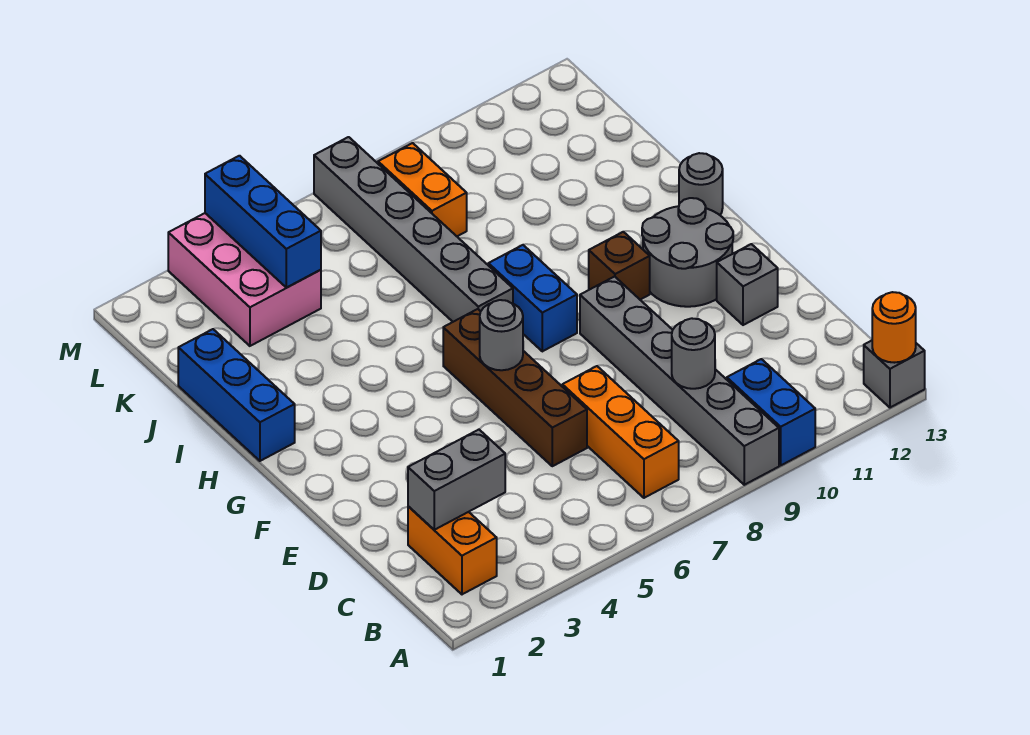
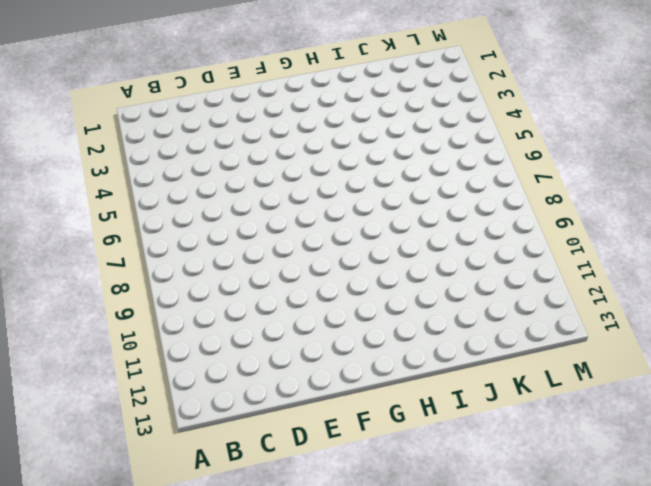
none -> grey brick A9:F9 level 1
none -> blue brick A10:B10 level 1
none -> grey brick A13 level 1

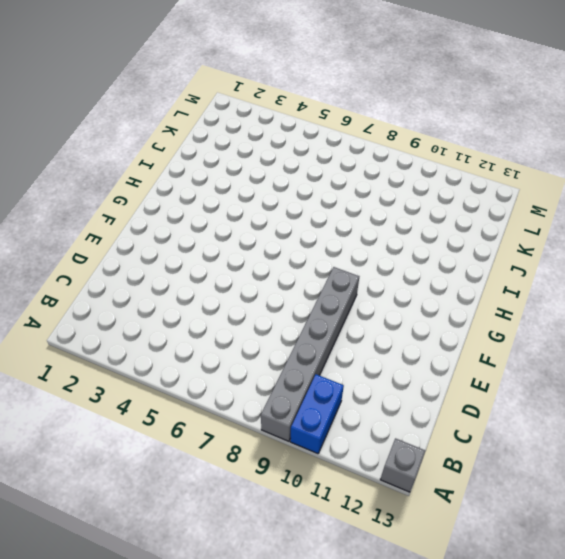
none -> orange brick B2:C2 level 1
none -> orange brick B7:D7 level 1
none -> brown brick D6:G6 level 1

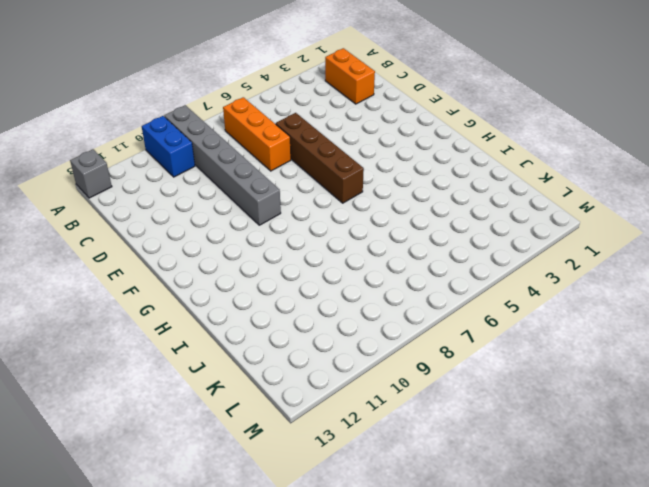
none -> grey brick E12 level 1
none -> grey round brick F11:G12 level 1
none -> blue brick G8:H8 level 1

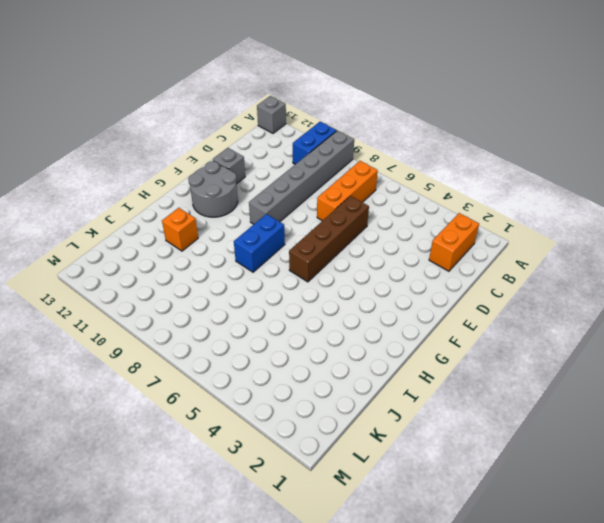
orange brick I11 level 1 -> none
none -> brown brick G10 level 1
none -> blue brick H1:J1 level 1
none -> grey brick H7:M7 level 1

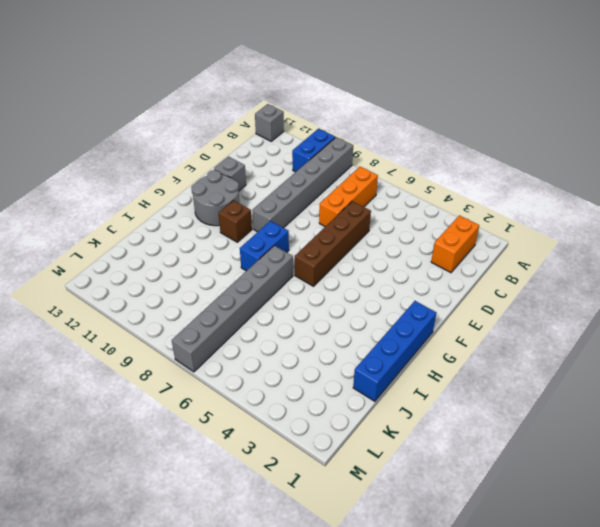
blue brick G1:J1 level 1 -> blue brick H1:J1 level 1
none -> grey round brick H13 level 1
none -> pink brick K3:M4 level 1
none -> orange brick K8:L8 level 1

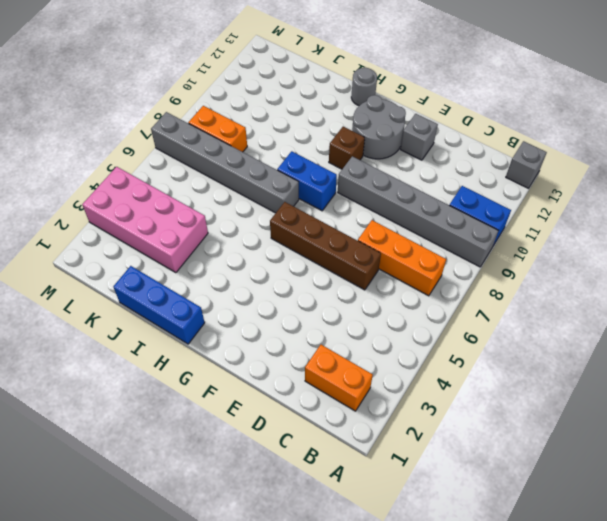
pink brick J3:M4 level 1 -> pink brick K3:M4 level 1
none -> orange round brick A13 level 2
none -> grey brick C2:C3 level 2
none -> grey round brick C9 level 2

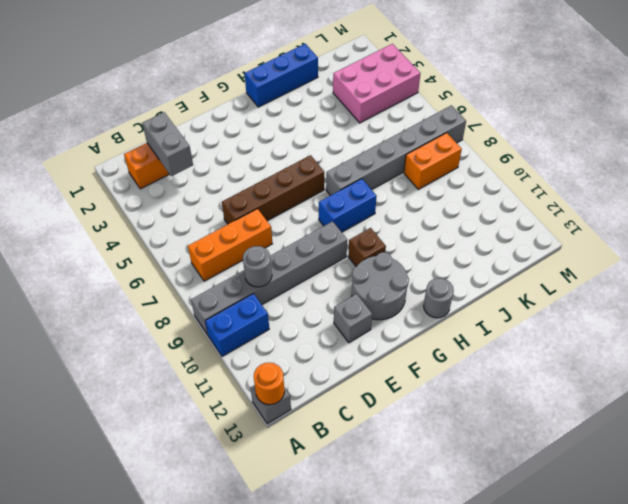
none -> grey round brick F6 level 2
none -> blue brick K4:M4 level 2

